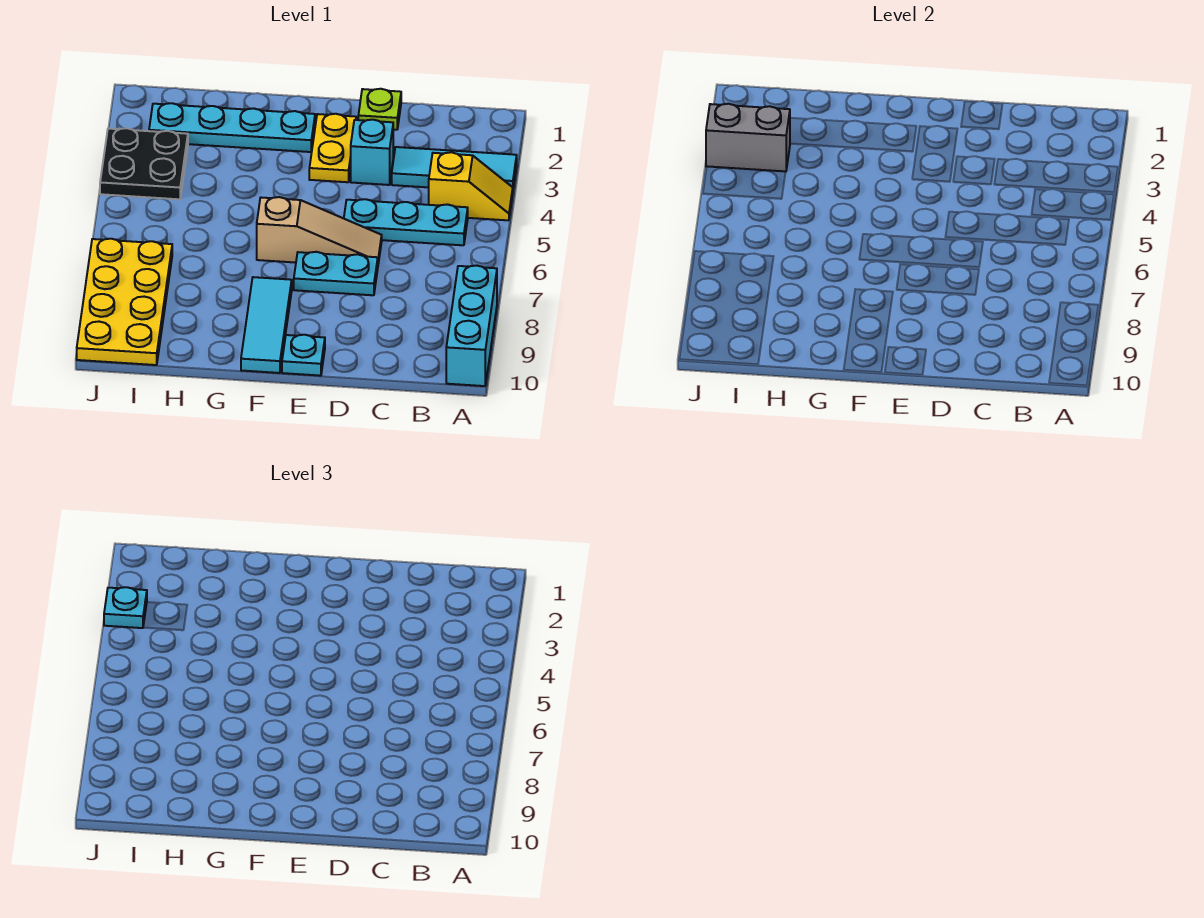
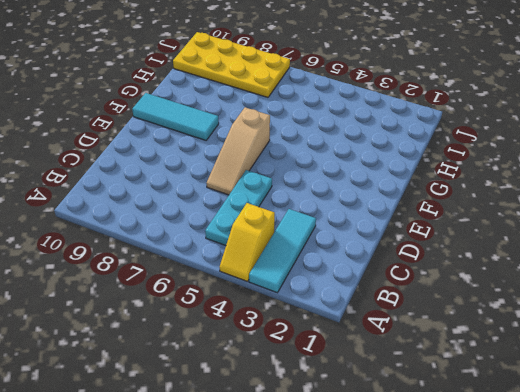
none -> cyan brick A8:A10 level 1
none -> lime plate D1 level 1
none -> cyan brick D3 level 1

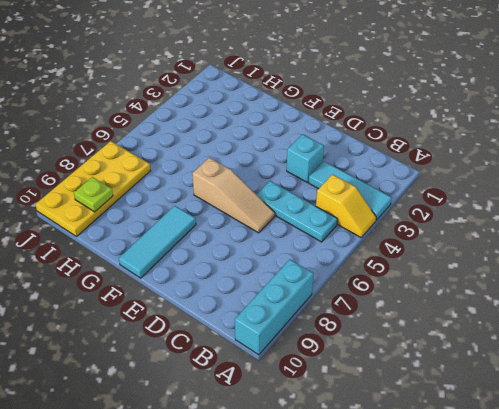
lime plate I9 level 2 -> lime plate D1 level 1
none -> cyan plate D7:E7 level 1
none -> yellow plate E2:E3 level 1
none -> cyan plate E10 level 1

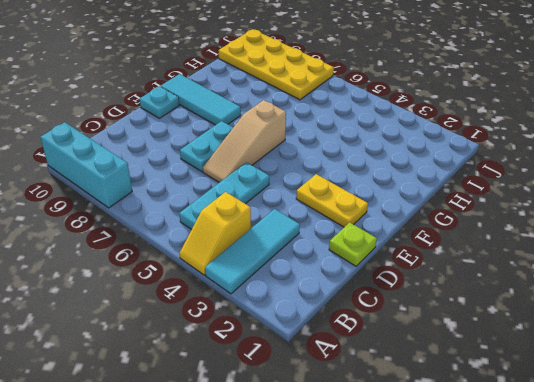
none -> cyan brick D3 level 1
none -> cyan plate F2:I2 level 1
none -> black plate I3:J4 level 1

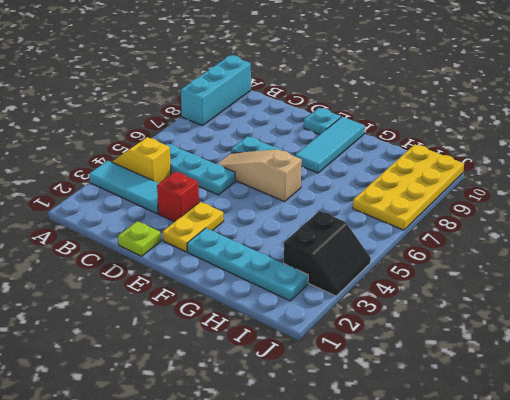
red brick D3 level 1 -> cyan brick D3 level 1
black slope I3:J4 level 1 top I -> black plate I3:J4 level 1
none -> grey brick I3:J3 level 2
none -> cyan plate J3 level 3

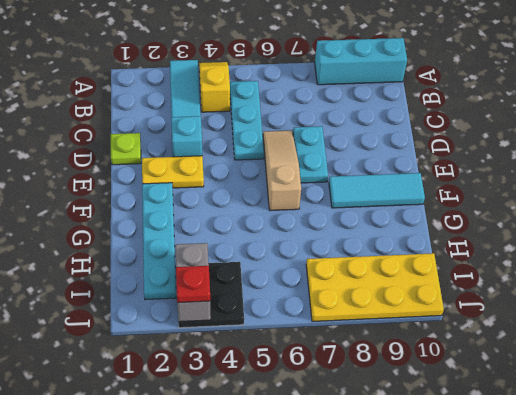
red plate J3 level 3 -> cyan plate J3 level 3
none -> cyan plate E10 level 1

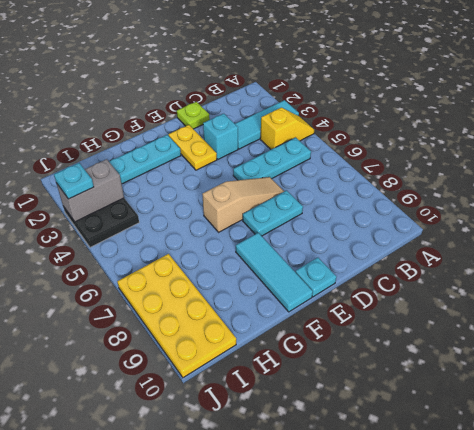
none -> cyan brick A8:A10 level 1

